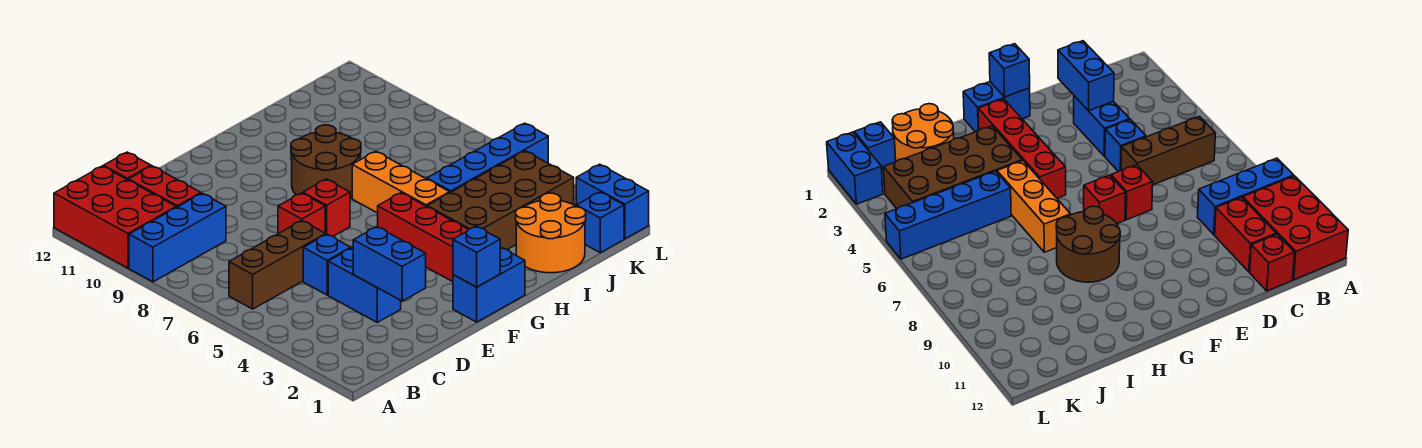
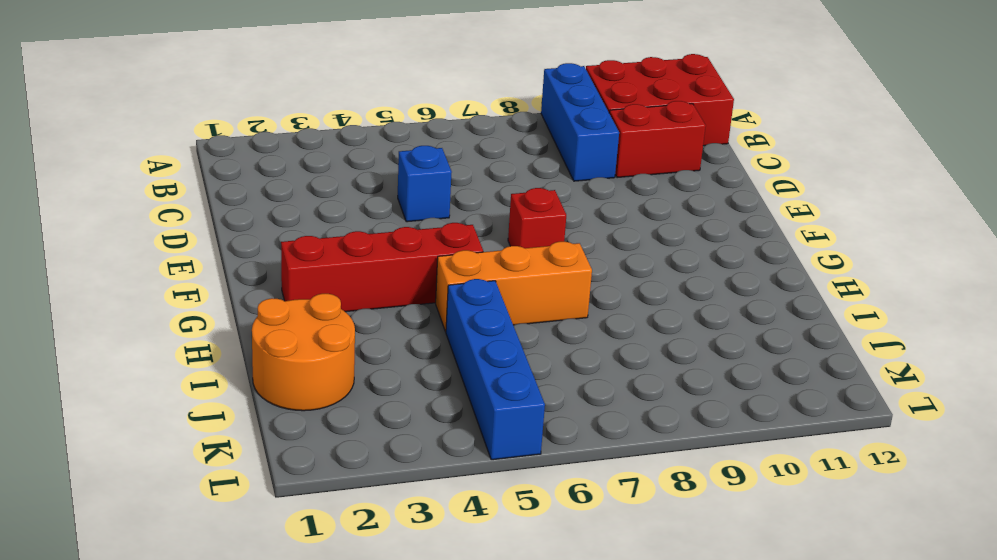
none -> brown brick B6:D6 level 1
none -> red brick C12 level 1
none -> blue brick D3:D4 level 1

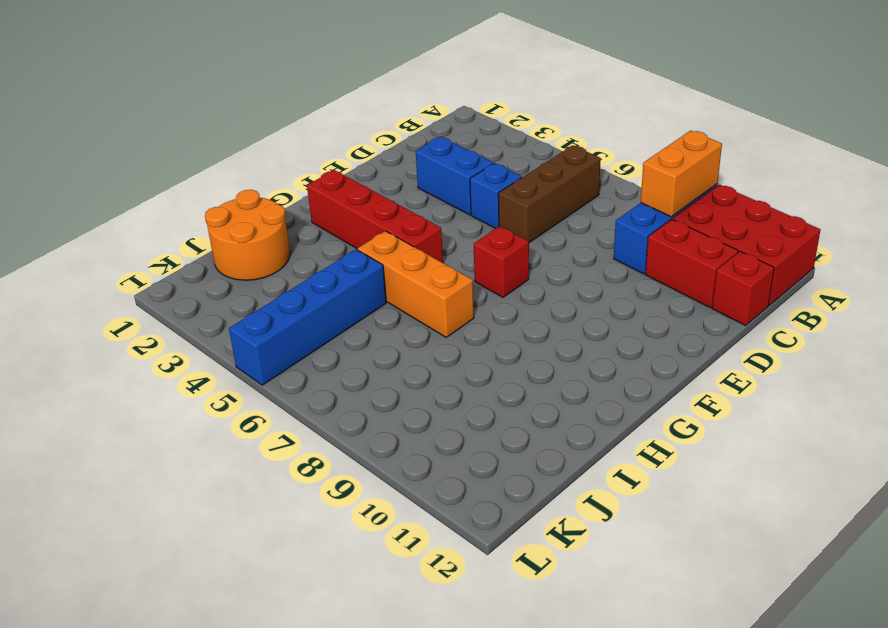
orange brick A9:B9 level 2 -> none
none -> red brick E7 level 1
none -> blue brick F1:G1 level 1
none -> brown round brick G8:H9 level 1

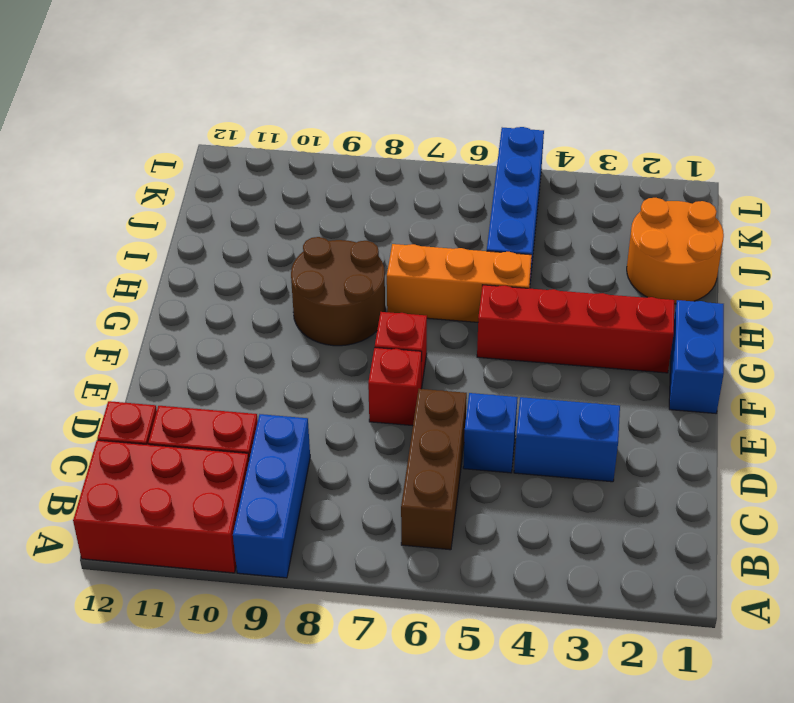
none -> brown brick H3:K4 level 1
none -> blue brick K1 level 1
none -> blue brick L1:L2 level 1

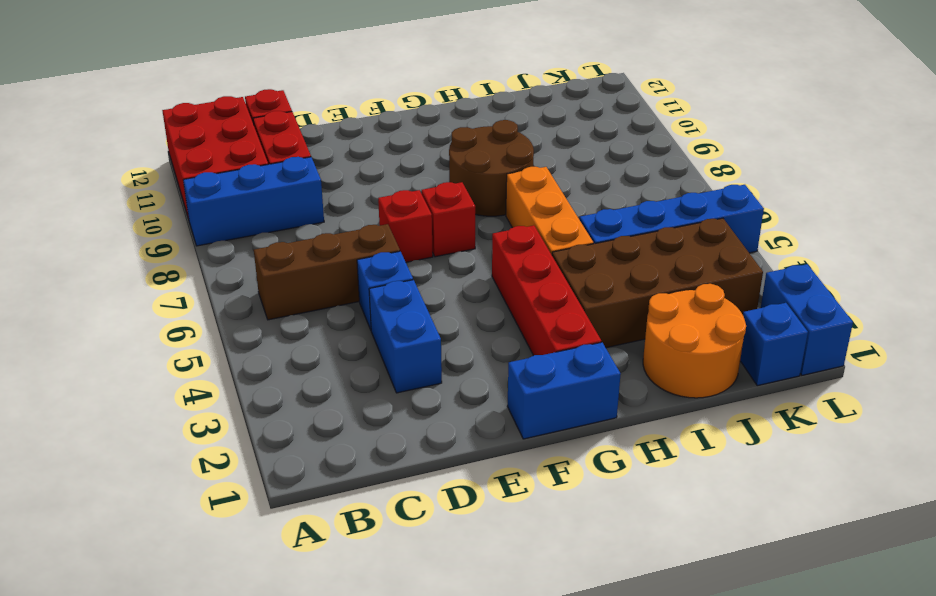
none -> blue brick D2:D3 level 2
none -> blue brick F1 level 2

